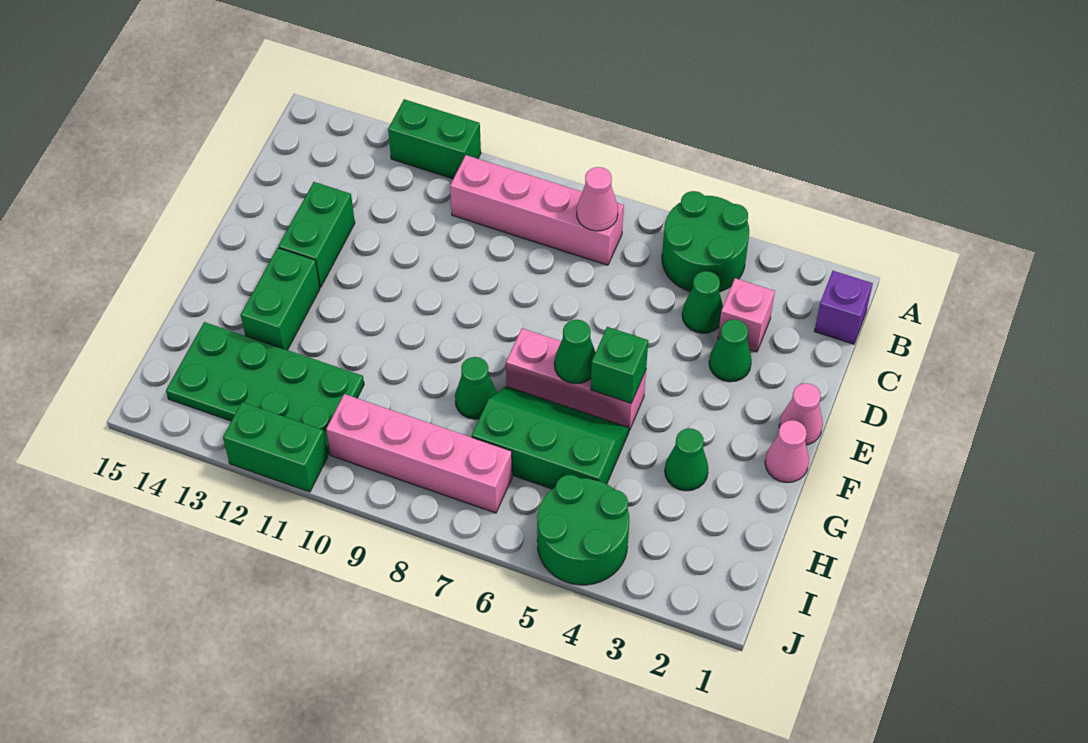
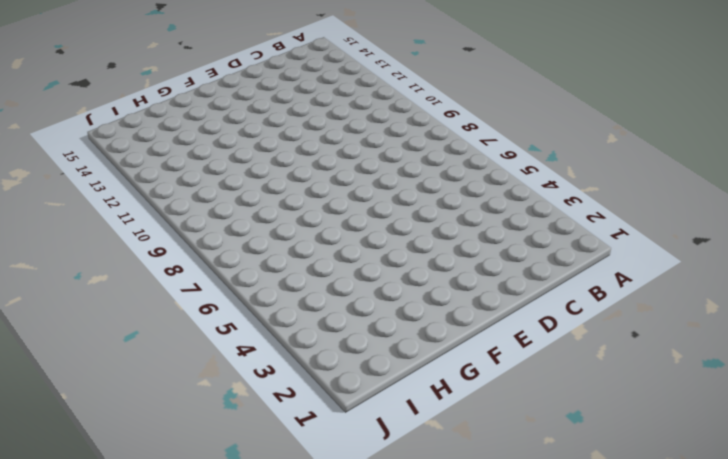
none -> green round brick A4:B5 level 1
none -> green brick A11:A12 level 1
none -> purple brick B1 level 1

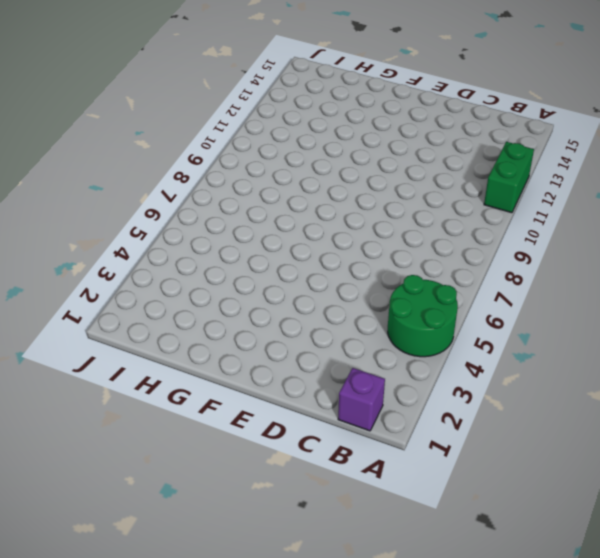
none -> pink brick B7:B10 level 1
none -> pink brick C3 level 1
none -> green cone C4 level 1

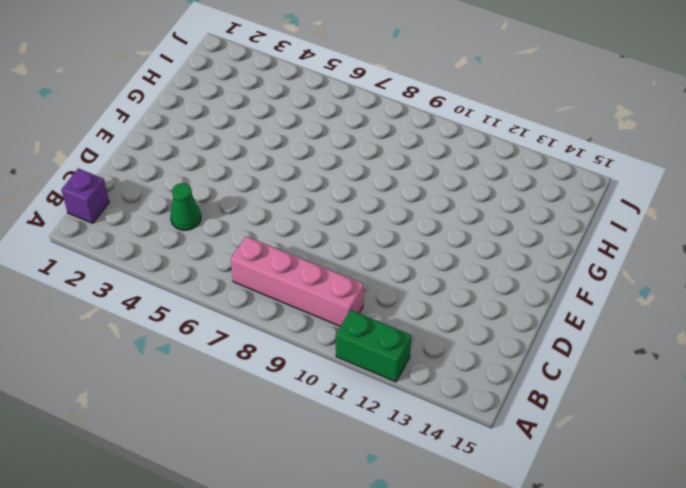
none -> green round brick A4:B5 level 1
none -> pink brick C3 level 1
none -> green cone D3 level 1

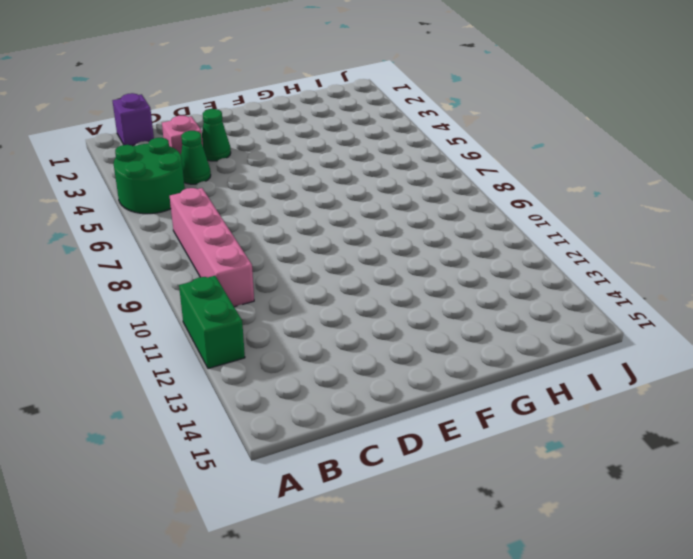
none -> green brick D13:E13 level 1
none -> pink cone E1 level 1
none -> pink cone F1 level 1

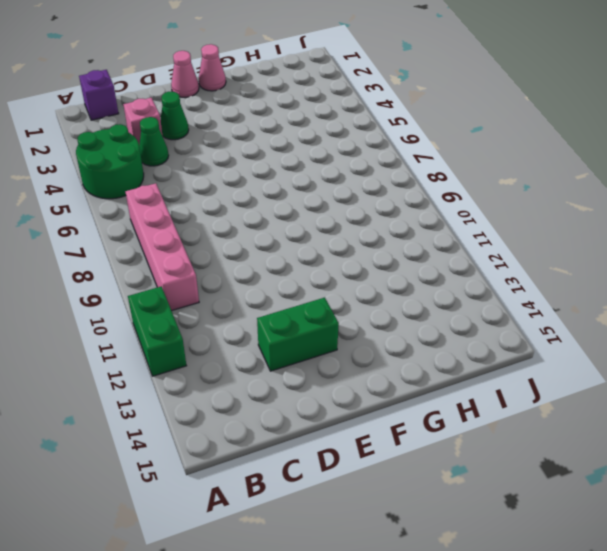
none -> pink brick F5:F7 level 1
none -> green brick F13:G13 level 1
none -> green cone G3 level 1

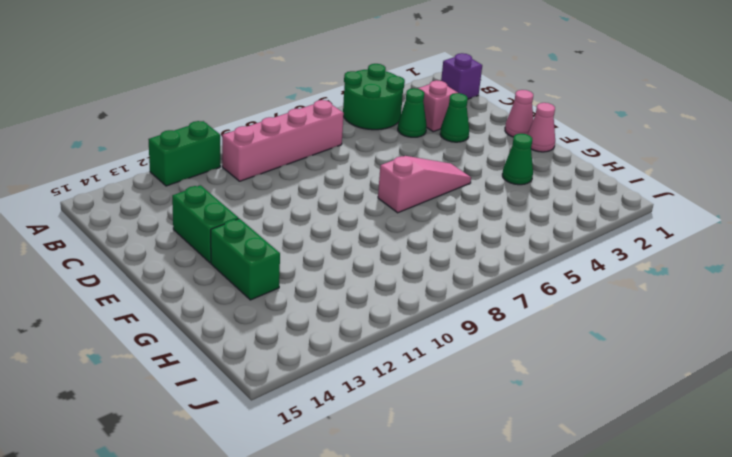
pink slope F5:F7 level 1 top 7 -> pink brick F5:F7 level 1
none -> green slope G5:H7 level 1 top H
none -> green cone G8 level 1
none -> green plate H11:I14 level 1

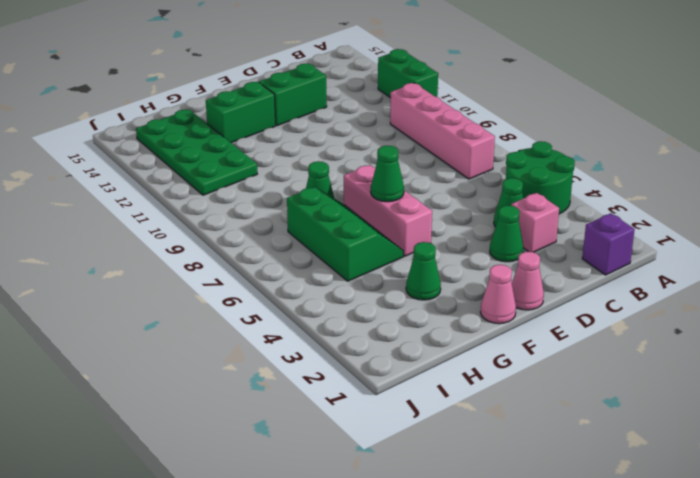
none -> green round brick I4:J5 level 1
none -> pink brick I7:I10 level 1
none -> green brick J11:J12 level 1

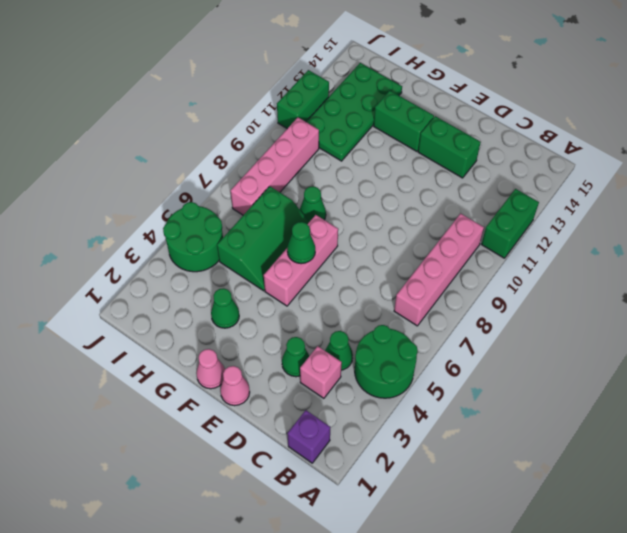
none -> pink cone B7 level 2
none -> green brick F5 level 2

